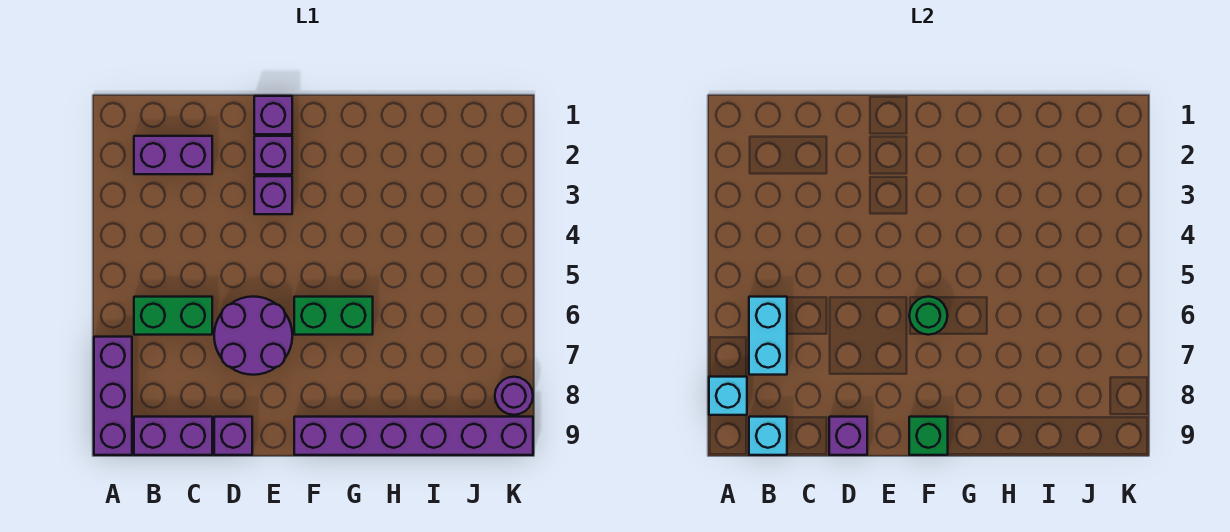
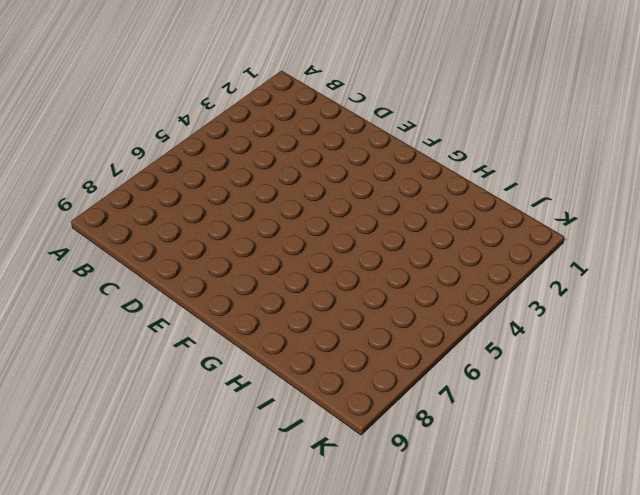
none -> purple brick A7:A9 level 1
none -> purple brick B2:C2 level 1
none -> green brick B6:C6 level 1

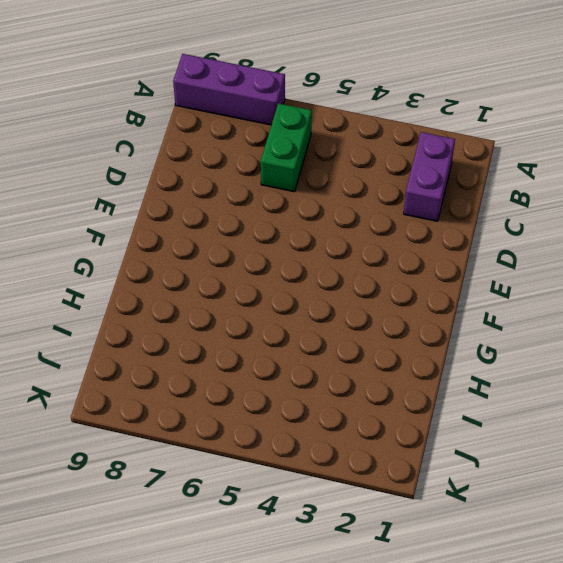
none -> purple brick B9:C9 level 1
none -> purple round brick D6:E7 level 1
none -> purple brick D9 level 1

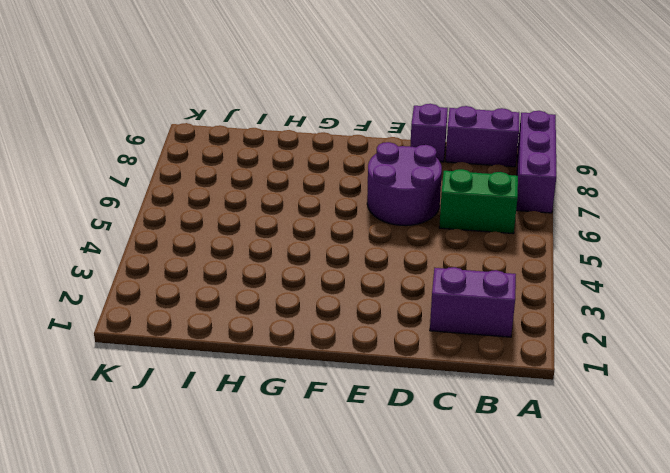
none -> purple brick E1 level 1
none -> purple brick E2 level 1
none -> purple brick E3 level 1

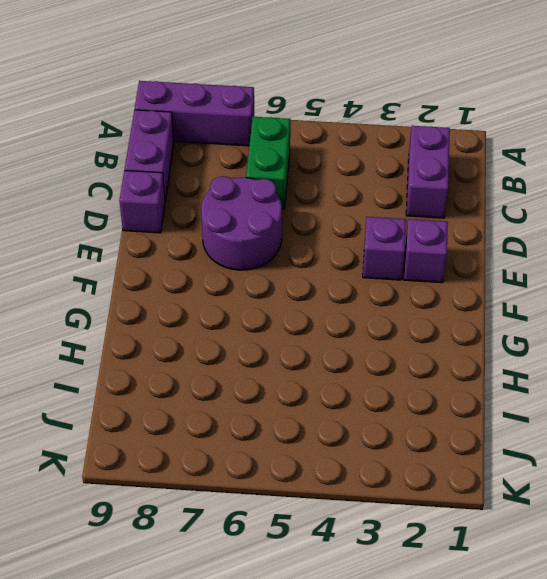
none -> purple brick E1 level 1
none -> green brick F6:G6 level 1
none -> purple brick F9:K9 level 1

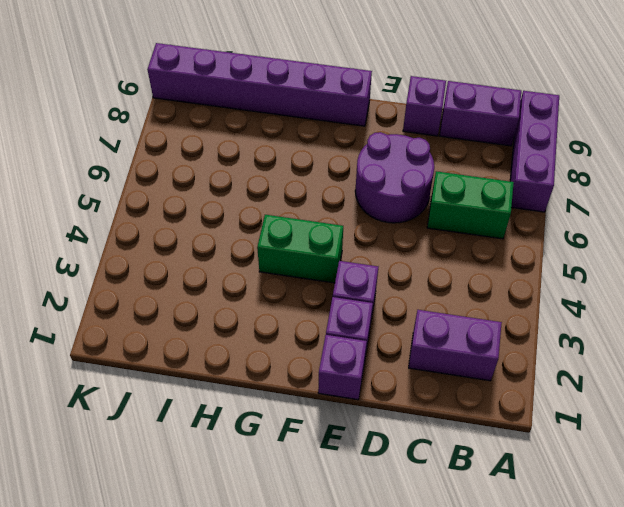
green brick F4:G4 level 1 -> green brick F6:G6 level 1
none -> purple round brick K8 level 1
none -> cyan brick A8 level 2
none -> cyan brick B6:B7 level 2

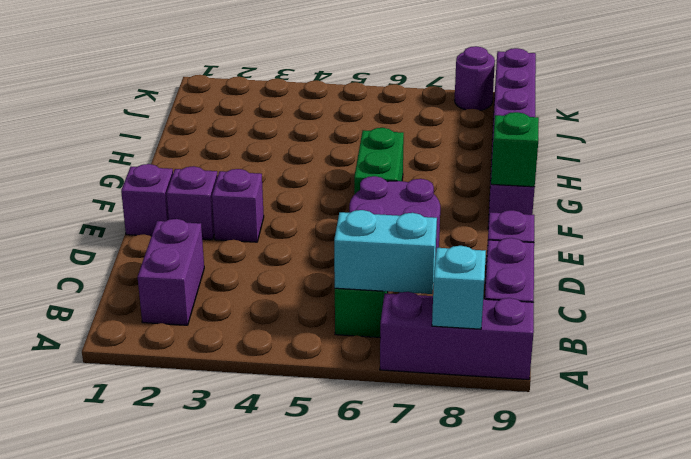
none -> cyan brick B9 level 2
none -> purple brick D9 level 2
none -> green round brick F6 level 2

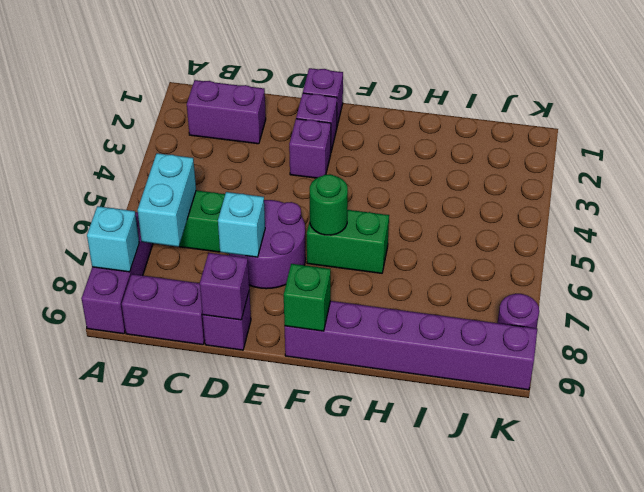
cyan brick D7 level 2 -> cyan brick B9 level 2

